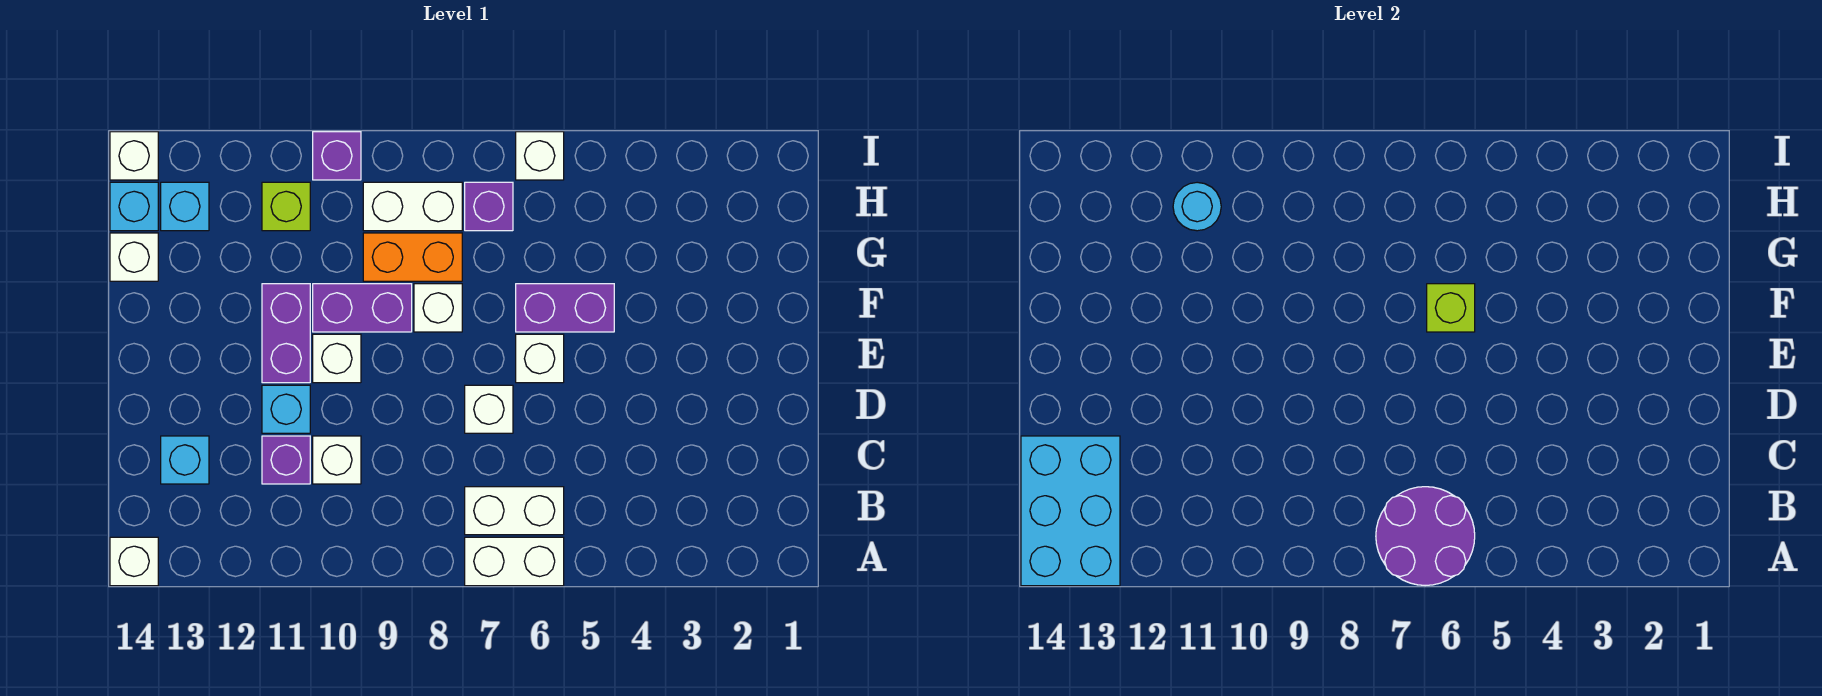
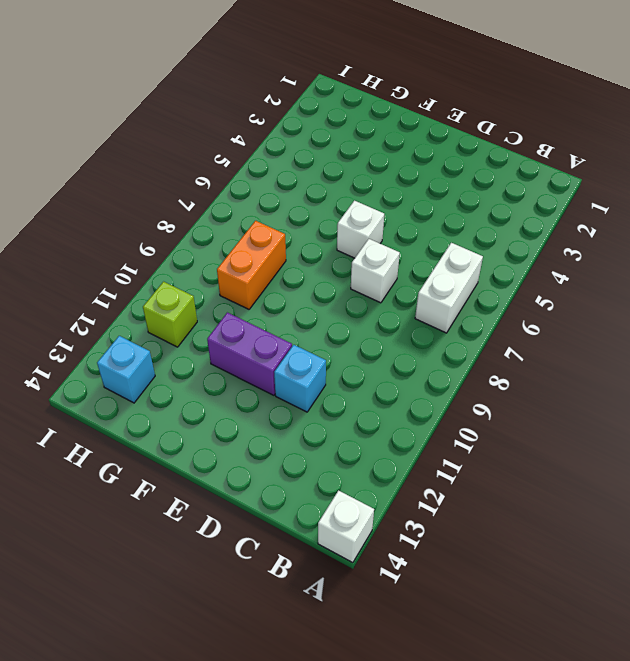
none -> white brick A6:A7 level 1
none -> white brick C10 level 1
none -> purple brick C11 level 1

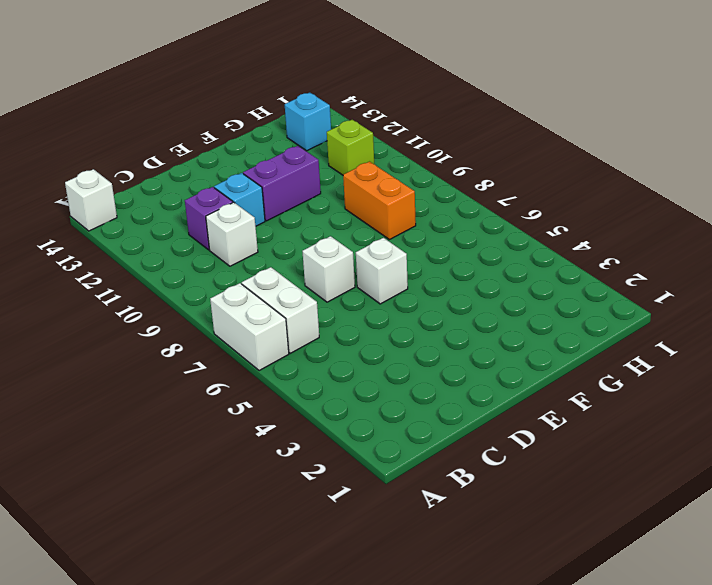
none -> cyan brick C13 level 1
none -> white brick E10 level 1
none -> purple brick F5:F6 level 1

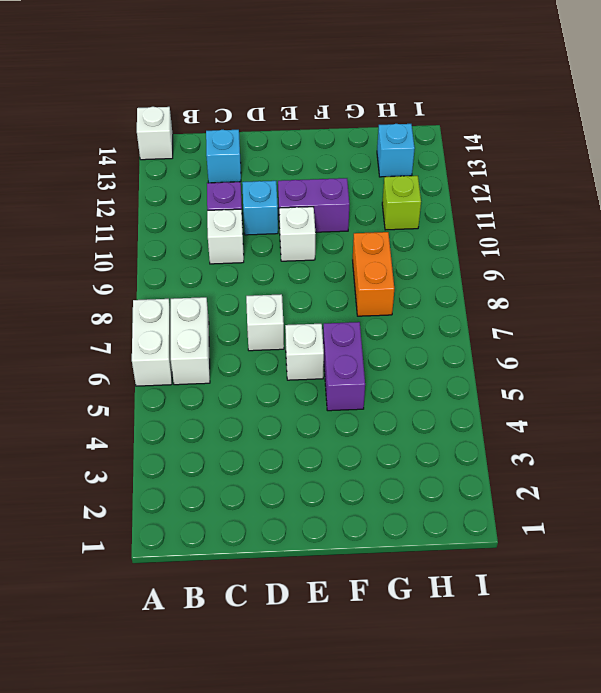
none -> white brick F8 level 1
none -> purple brick F9:F10 level 1
none -> white brick G14 level 1

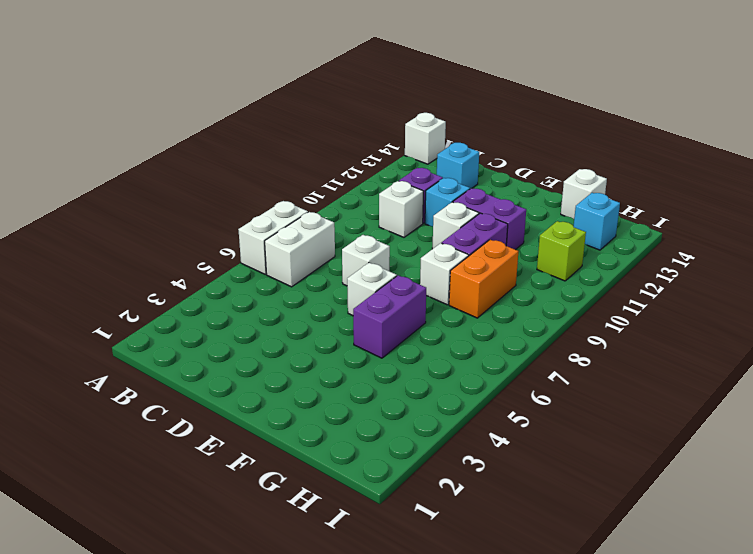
none -> purple brick H7 level 1
none -> white brick H8:H9 level 1
none -> cyan brick H14 level 1

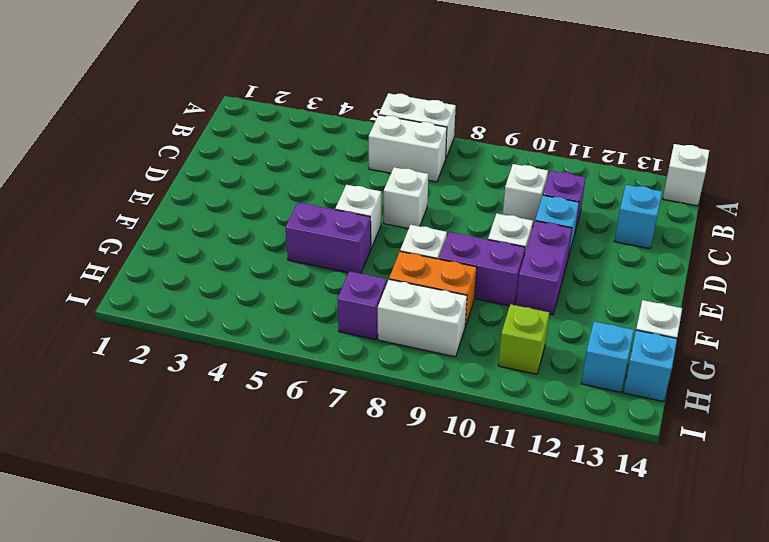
none -> white brick I6 level 1
none -> purple brick I10 level 1
none -> white brick I14 level 1

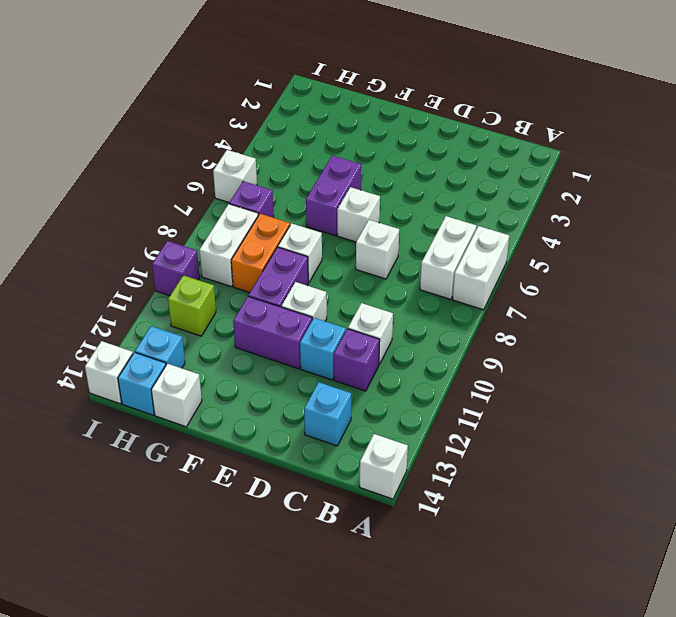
none -> purple round brick A6:B7 level 2
none -> cyan brick A13:C14 level 2
none -> lime brick F6 level 2

